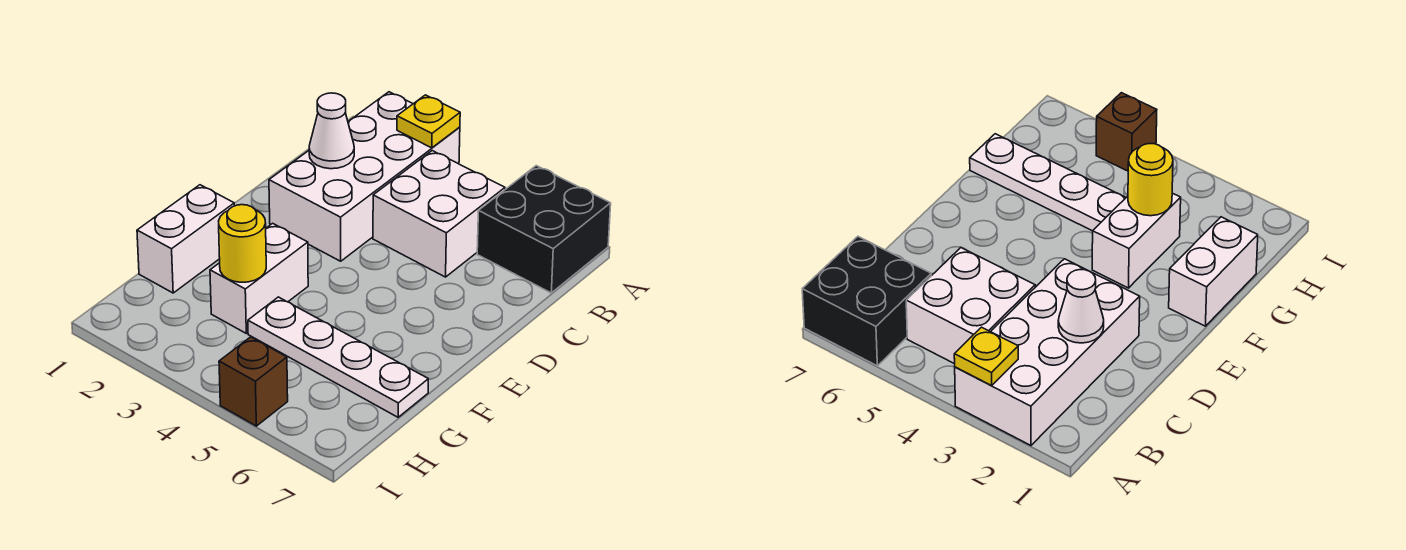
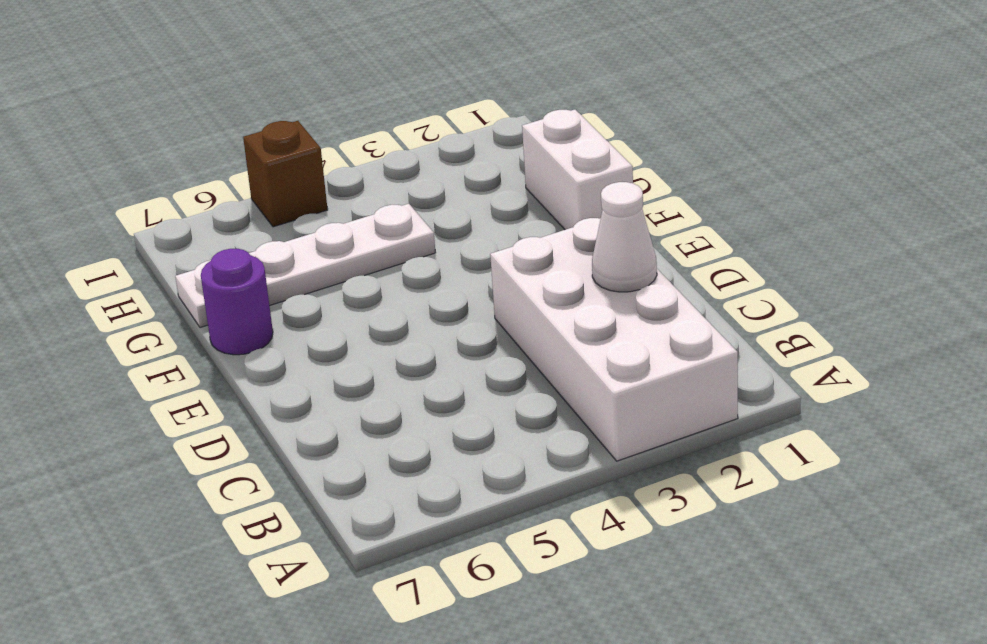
purple round brick F7 level 1 -> none
none -> black brick A6:B7 level 1
none -> white brick B4:C5 level 1

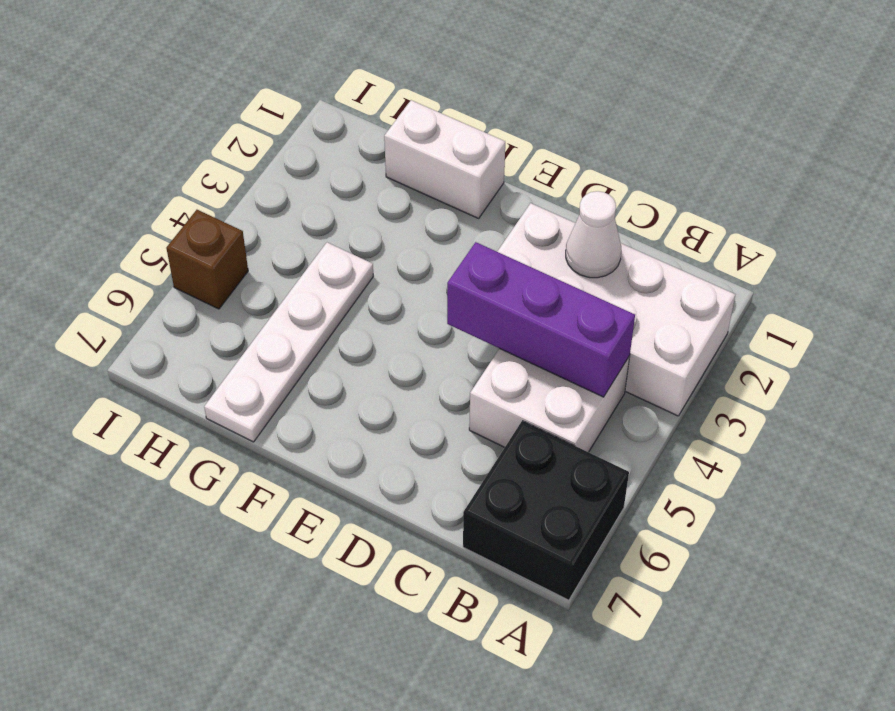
purple brick B4:D4 level 2 -> none
none -> white brick F3:G3 level 1
none -> yellow plate A3 level 2

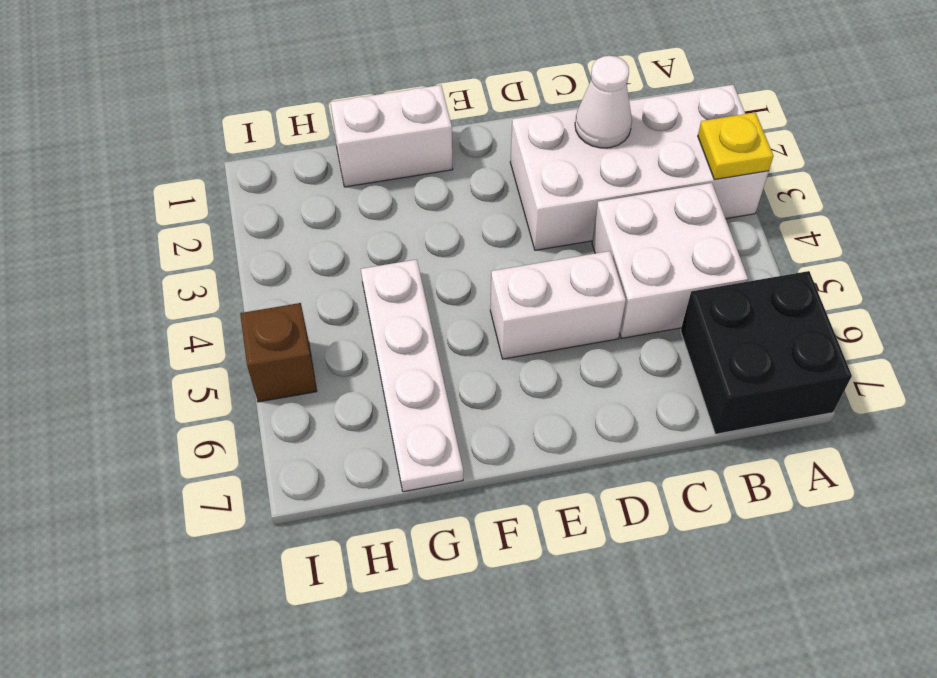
white brick D5:E5 level 1 -> white brick F3:G3 level 1
none -> yellow round brick G3 level 2

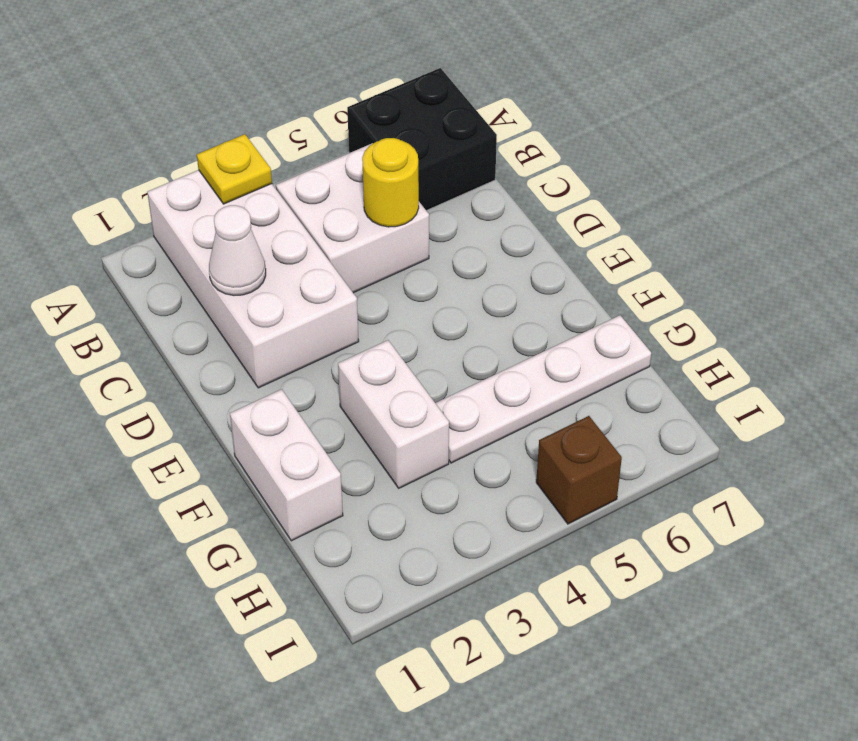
yellow round brick C5 level 2 -> yellow round brick G3 level 2

